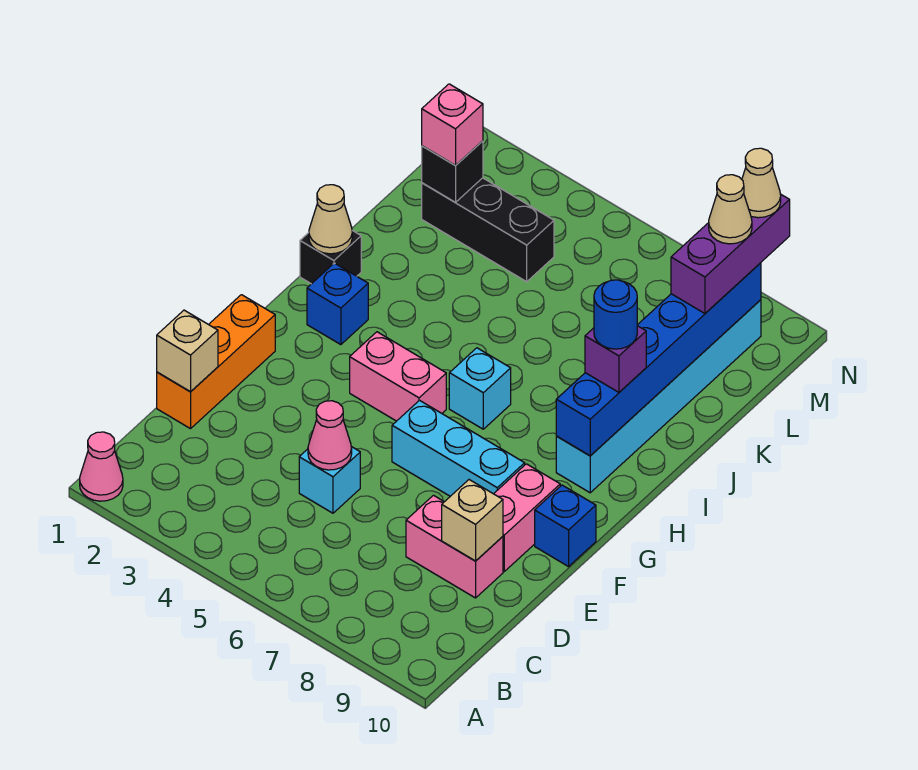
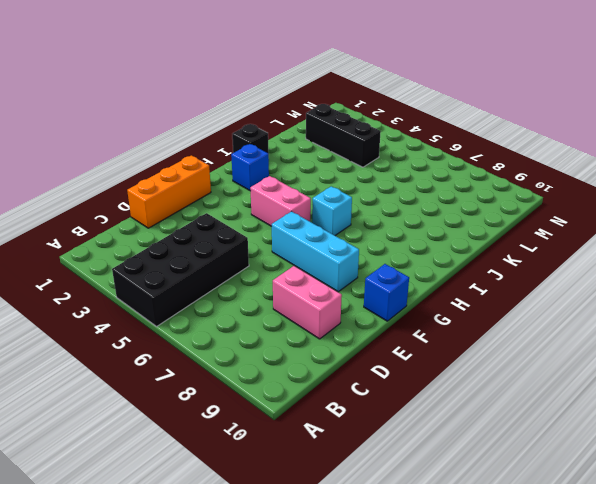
black brick A4:D5 level 1 -> cyan brick D5 level 1
none -> pink cone A1 level 1
none -> pink brick E9:F9 level 1
none -> cyan brick H9:M9 level 1

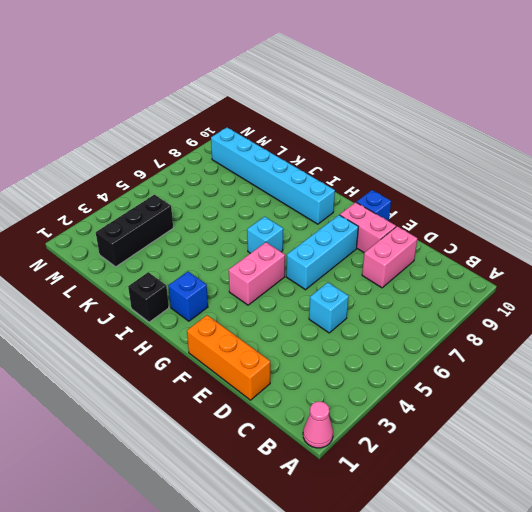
none -> tan brick D1 level 2
none -> pink cone D5 level 2
none -> tan brick D9 level 2

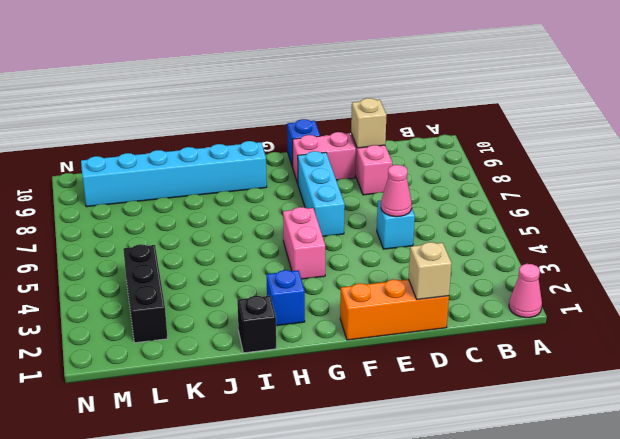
none -> cyan brick H6 level 1
none -> blue brick H9:M9 level 2
none -> tan cone I1 level 2

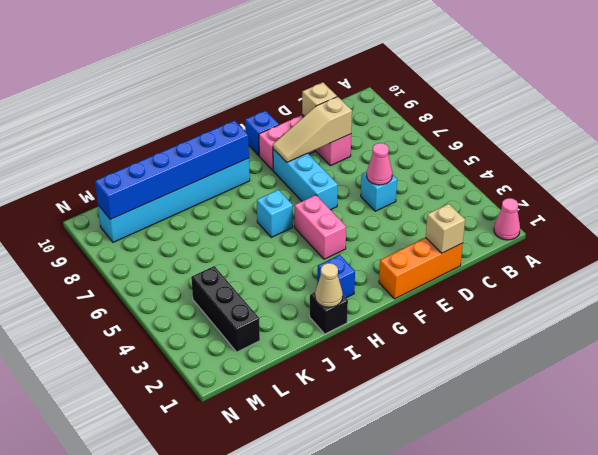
tan slope D8:F8 level 2 top D -> none
none -> black brick L2 level 2
none -> purple brick I9 level 3
none -> pink brick L2 level 3

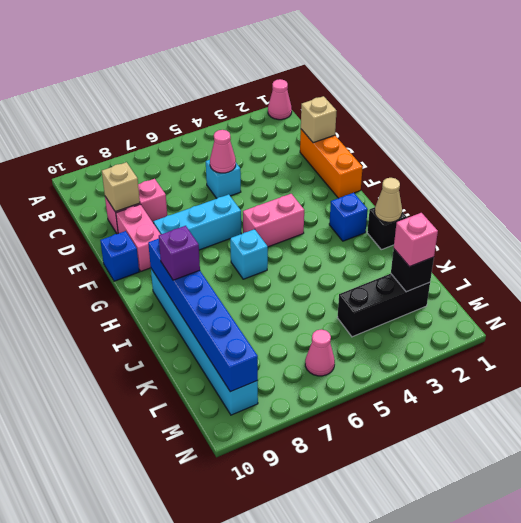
pink cone M6 level 1 -> none
none -> purple brick L9:N9 level 3
none -> blue round brick I9 level 4
none -> tan cone M9 level 4

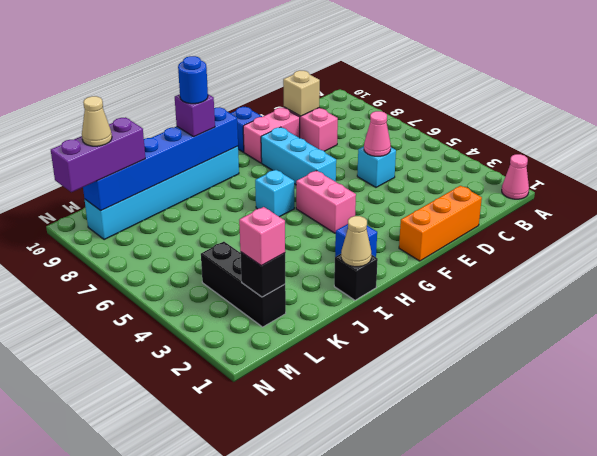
none -> tan brick D1 level 2
none -> tan cone N9 level 4

